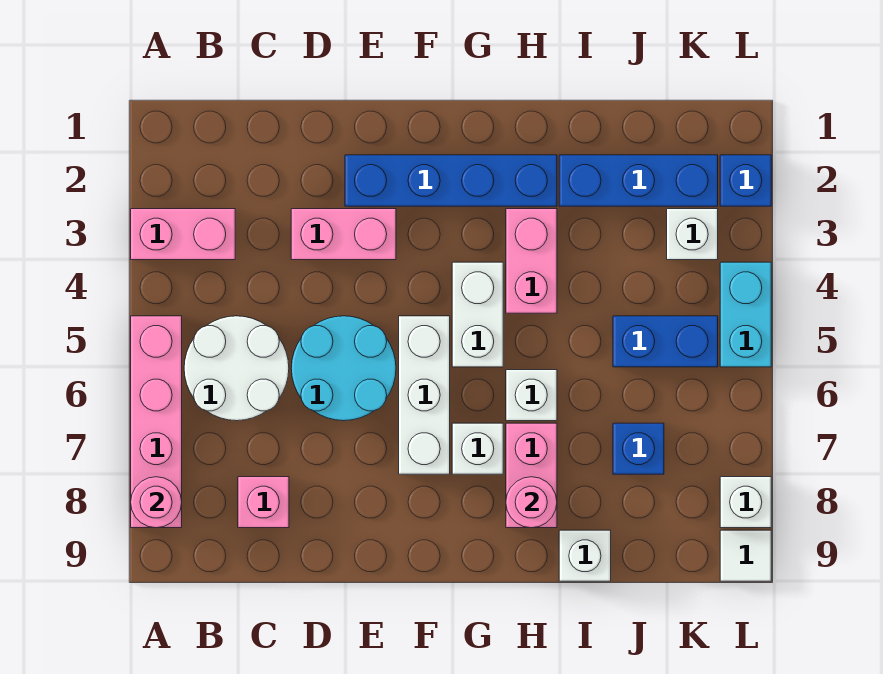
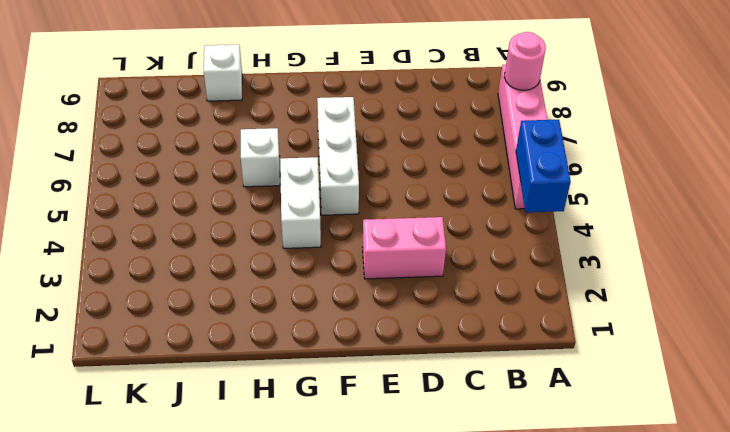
blue brick A4:A5 level 2 -> blue brick J5:K5 level 1
none -> pink brick A3:B3 level 1
none -> white round brick B5:C6 level 1
none -> pink brick C8 level 1

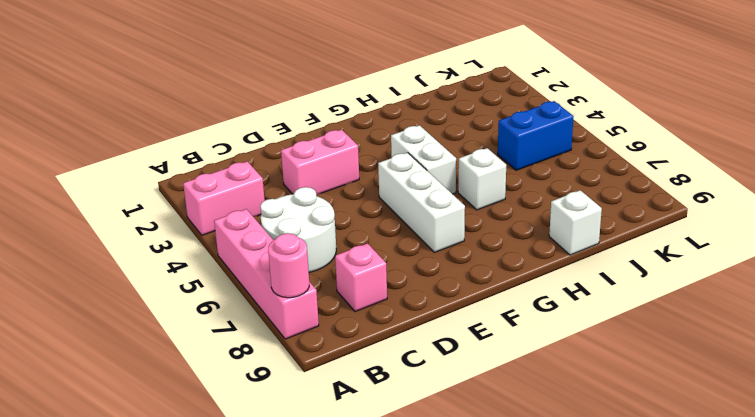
none -> cyan round brick D5:E6 level 1
none -> blue brick E2:H2 level 1
none -> white brick G7 level 1

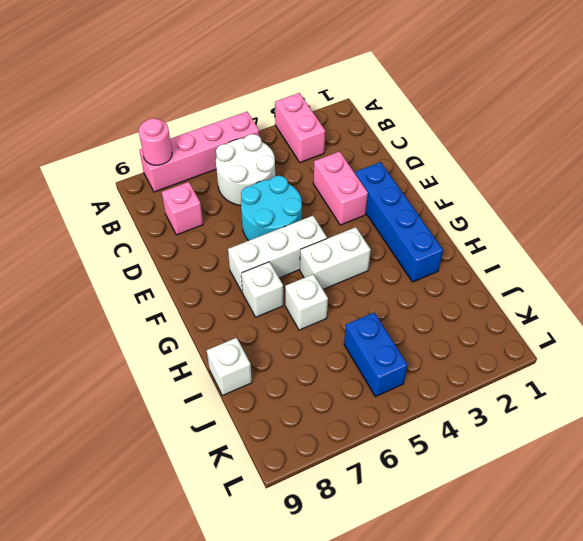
none -> pink brick H3:H4 level 1
none -> pink brick H7:H8 level 1
none -> blue brick I2:K2 level 1

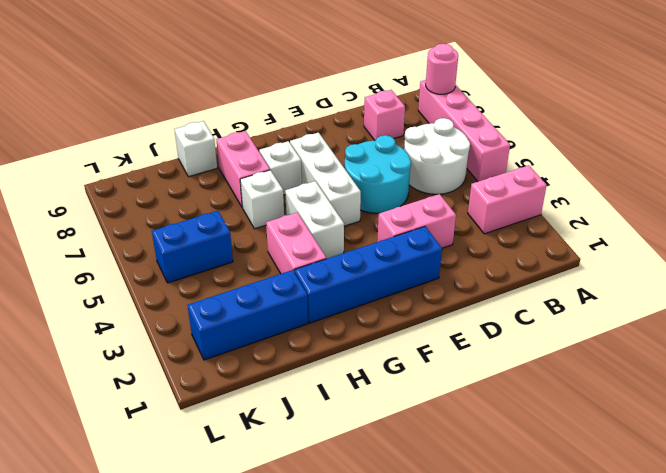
none -> blue brick J7 level 1
none -> white brick K3 level 1
none -> blue brick L2 level 1

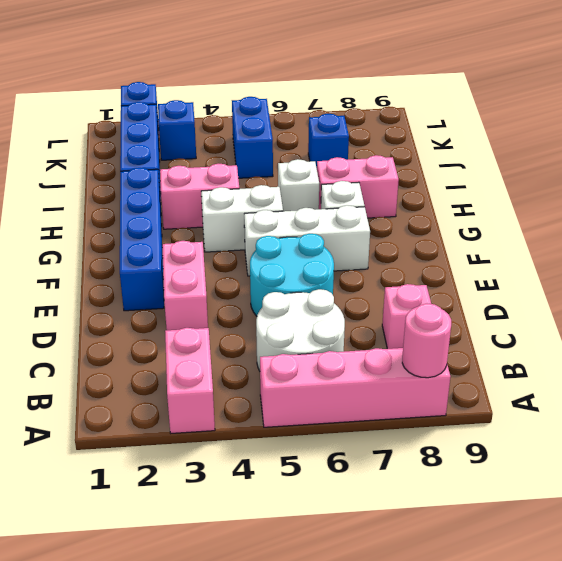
blue brick K3 level 1 -> white brick K3 level 1
none -> white brick I9 level 1
none -> cyan brick L4:L5 level 1
none -> white brick L8 level 1

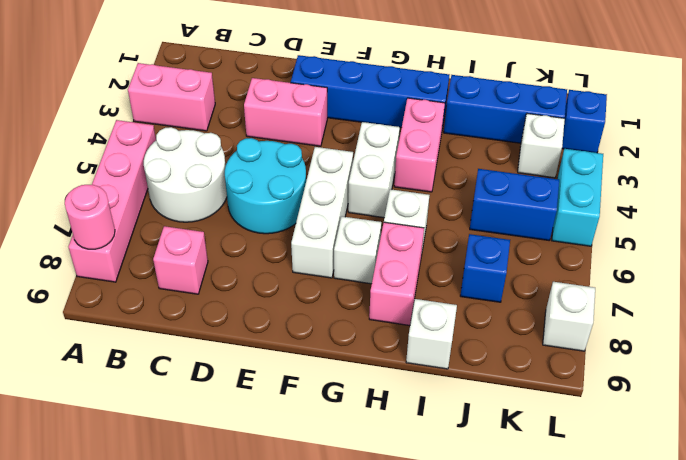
none -> white tile L9 level 1
none -> pink round brick H8 level 2

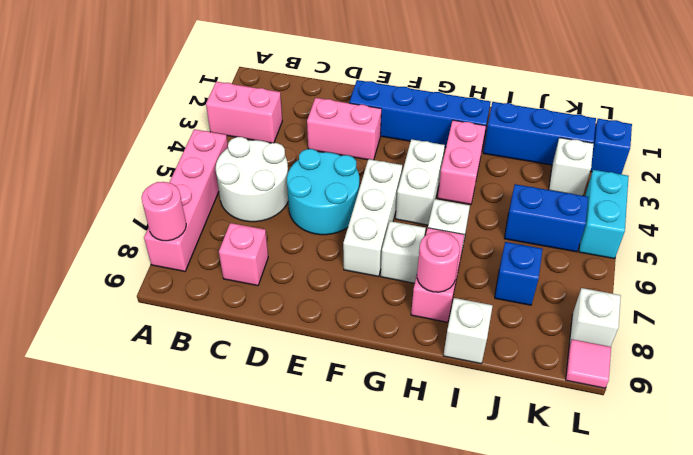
pink tile L9 level 1 -> white tile L9 level 1

